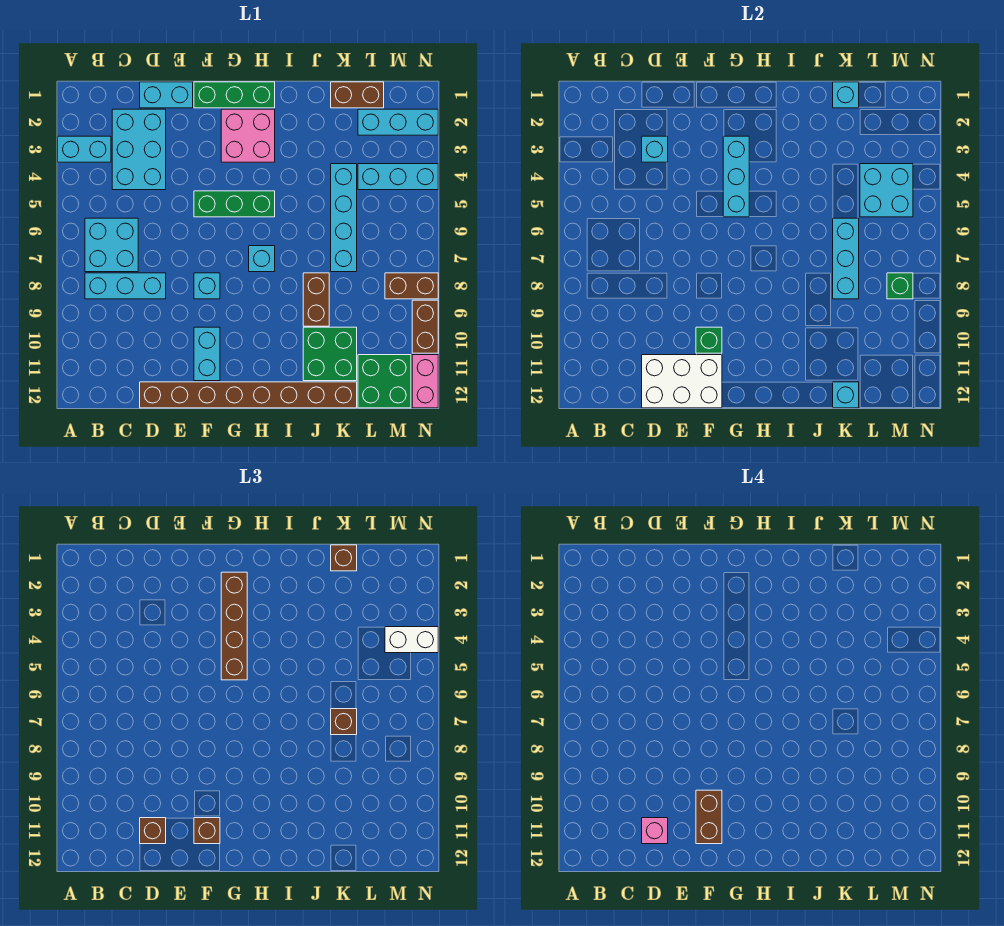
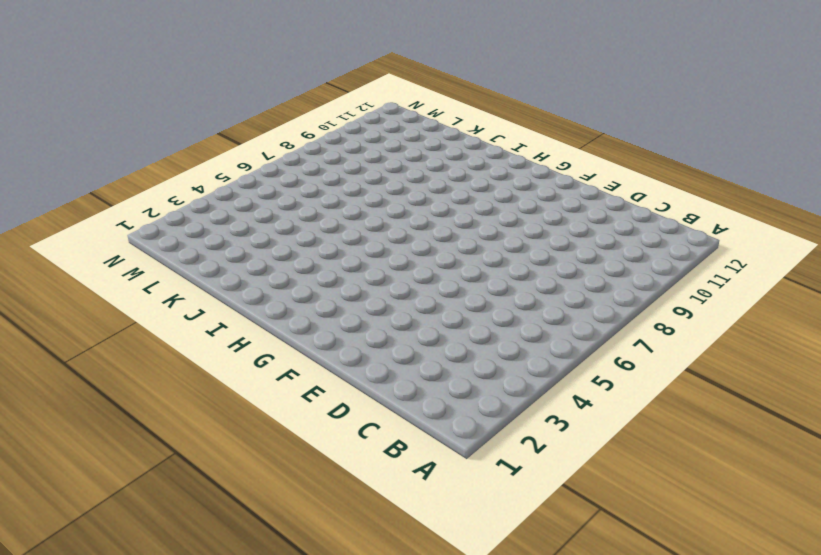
none -> cyan brick A3:B3 level 1
none -> cyan brick B6:C7 level 1
none -> cyan brick B8:D8 level 1
none -> cyan brick C2:D4 level 1

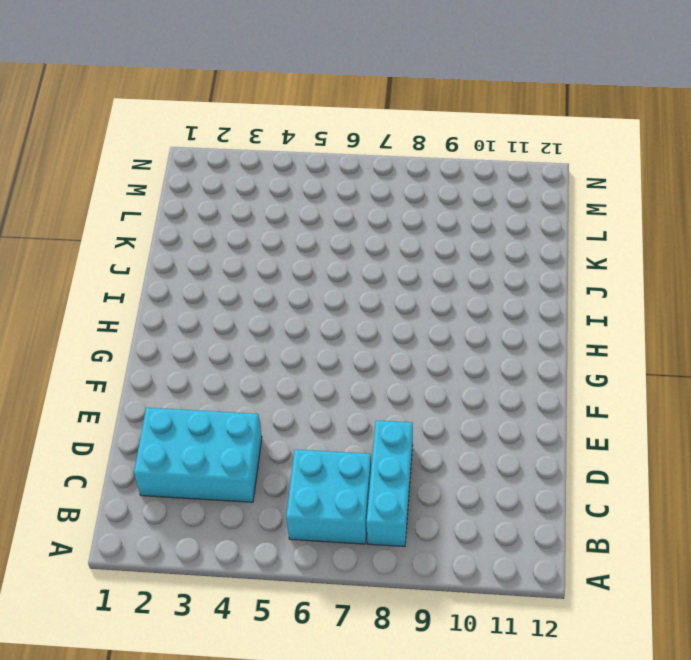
none -> cyan brick A3:B3 level 1
none -> cyan brick D1:E1 level 1
none -> brown brick D12:K12 level 1
none -> green brick F1:H1 level 1

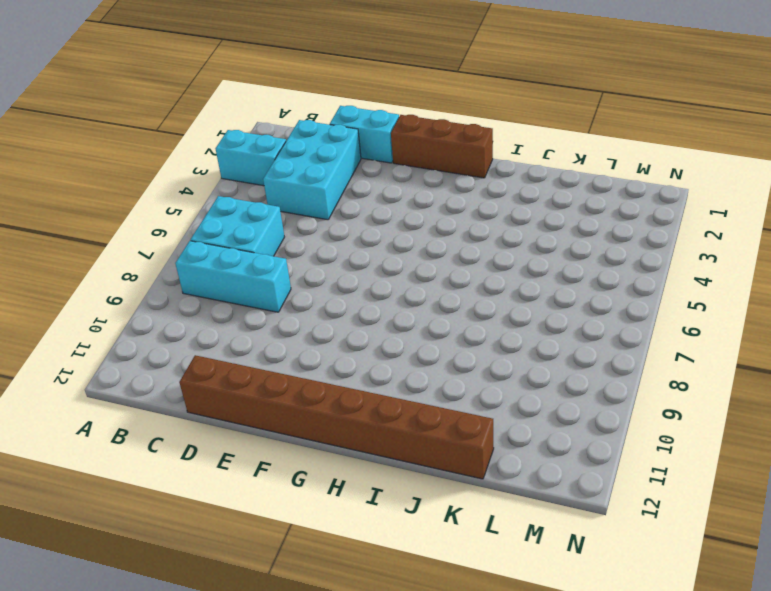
brown brick F1:H1 level 1 -> green brick F1:H1 level 1
none -> green brick F5:H5 level 1
none -> cyan brick F8 level 1
none -> cyan brick F10:F11 level 1
none -> pink brick G2:H3 level 1

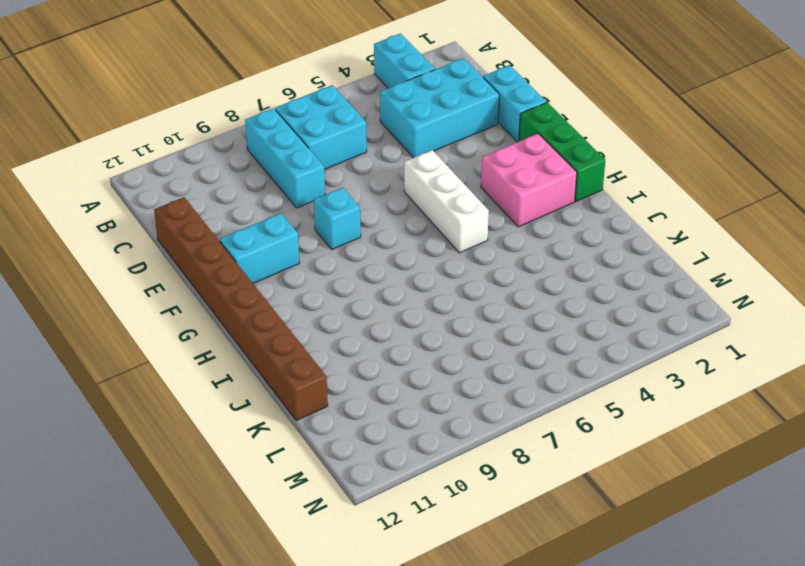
white brick F5:H5 level 1 -> green brick F5:H5 level 1
none -> cyan brick H7 level 1
none -> brown brick J8:J9 level 1
none -> green brick J10:K11 level 1
none -> brown brick K1:L1 level 1

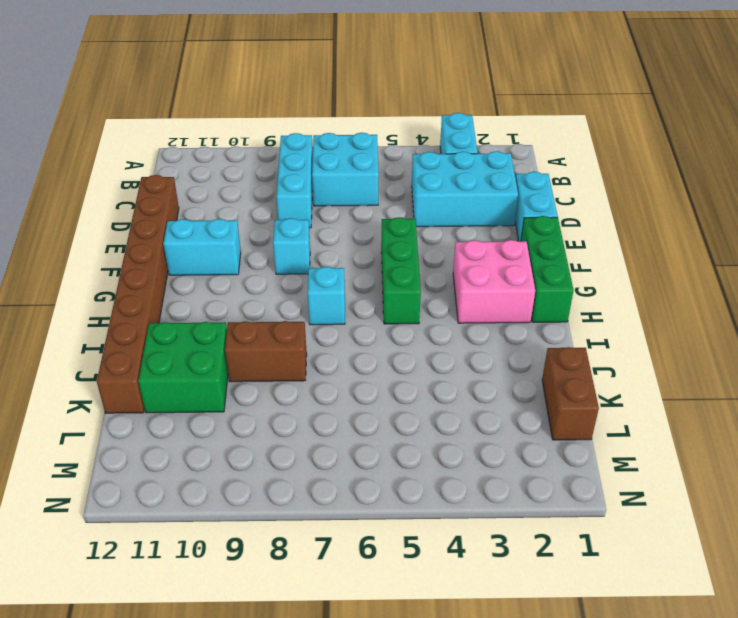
none -> cyan brick K4:K7 level 1
none -> cyan brick L2:N2 level 1
none -> cyan brick L4:N4 level 1
none -> green brick L11:M12 level 1

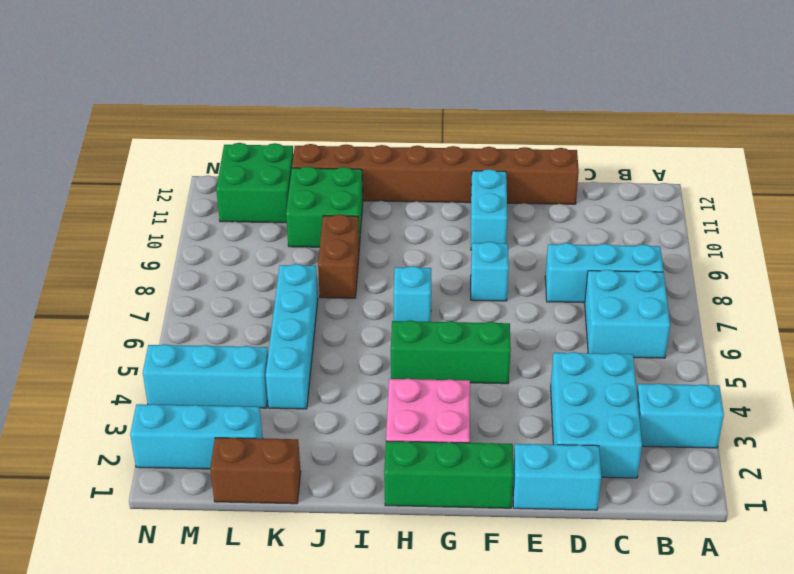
none -> brown brick M8:N8 level 1
none -> brown brick N9:N10 level 1
none -> pink brick N11:N12 level 1
none -> cyan brick D3 level 2

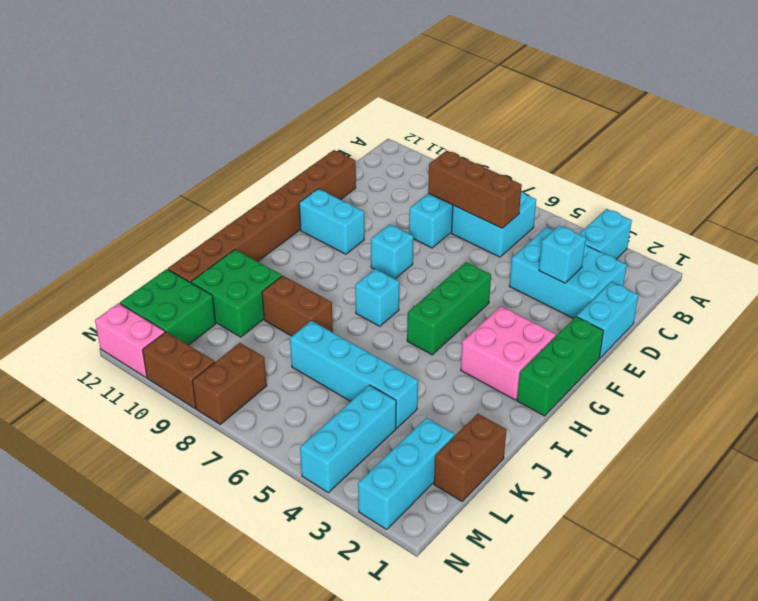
brown brick C6:C8 level 2 -> none
none -> white brick D11:F12 level 2
none -> green brick F10 level 2
none -> cyan brick G3:G5 level 2
none -> cyan brick K1 level 2

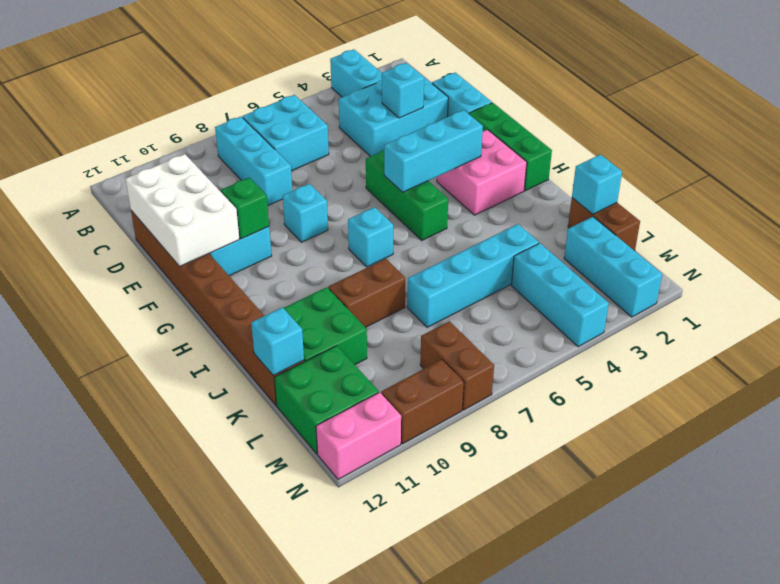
none -> cyan brick K6:K8 level 2
none -> cyan brick L4:M5 level 2
none -> green brick M8 level 2
none -> brown brick D11 level 3

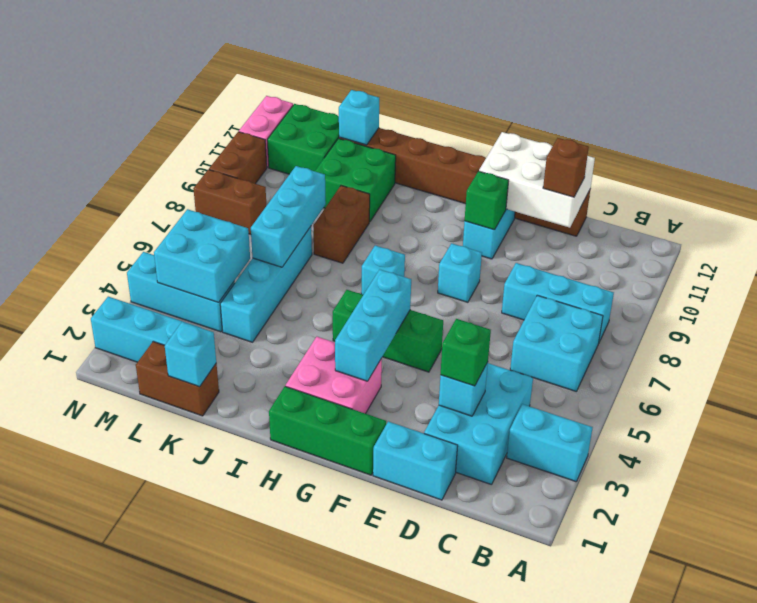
green brick D3 level 3 -> green brick M8 level 2
none -> brown brick F11 level 3
none -> brown brick G2:G5 level 3
none -> brown brick K1 level 3
none -> brown brick K7 level 3

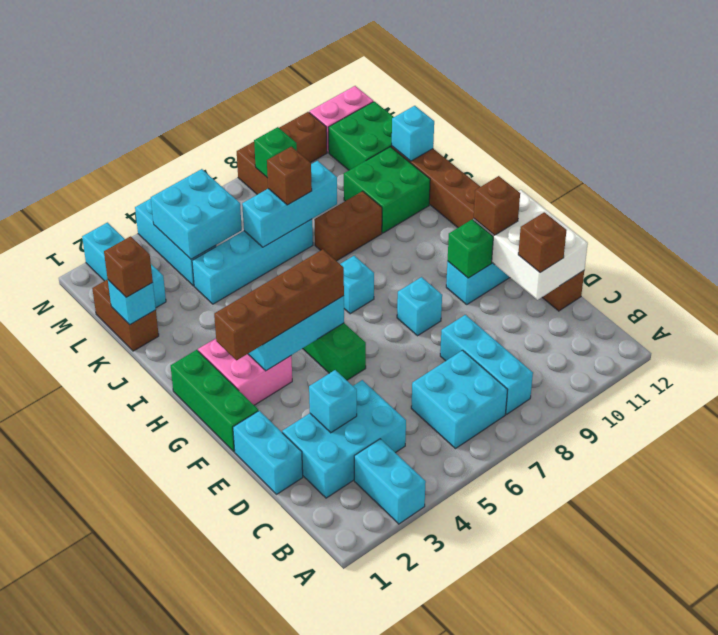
none -> white brick M4:N4 level 3
none -> pink brick D11 level 4
none -> brown brick F10:F11 level 4

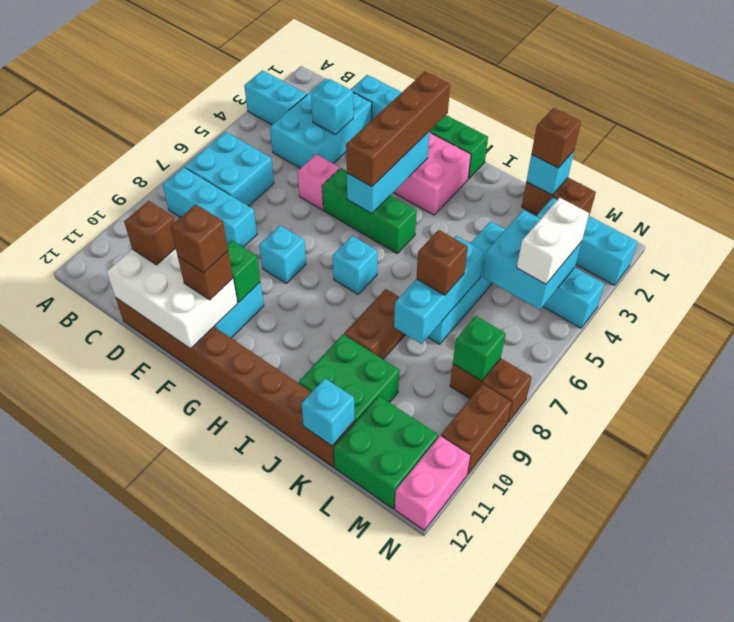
pink brick E5 level 1 -> pink brick D11 level 4
brown brick F11 level 4 -> brown brick F10:F11 level 4
white brick M4:M5 level 3 -> white brick M4:N4 level 3

